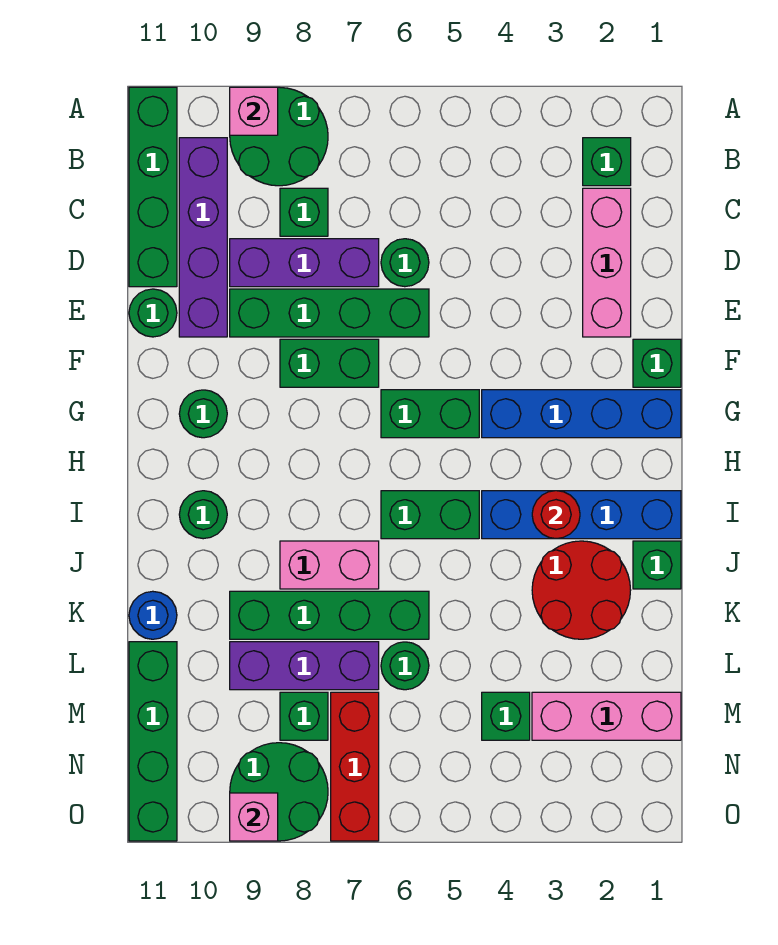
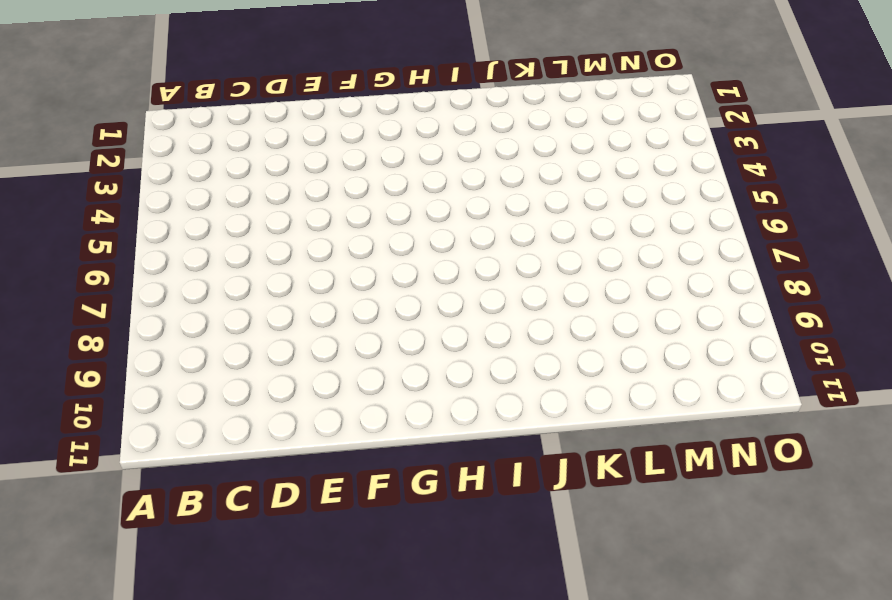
none -> green round brick A8:B9 level 1
none -> green brick A11:D11 level 1
none -> green brick B2 level 1
none -> purple brick B10:E10 level 1

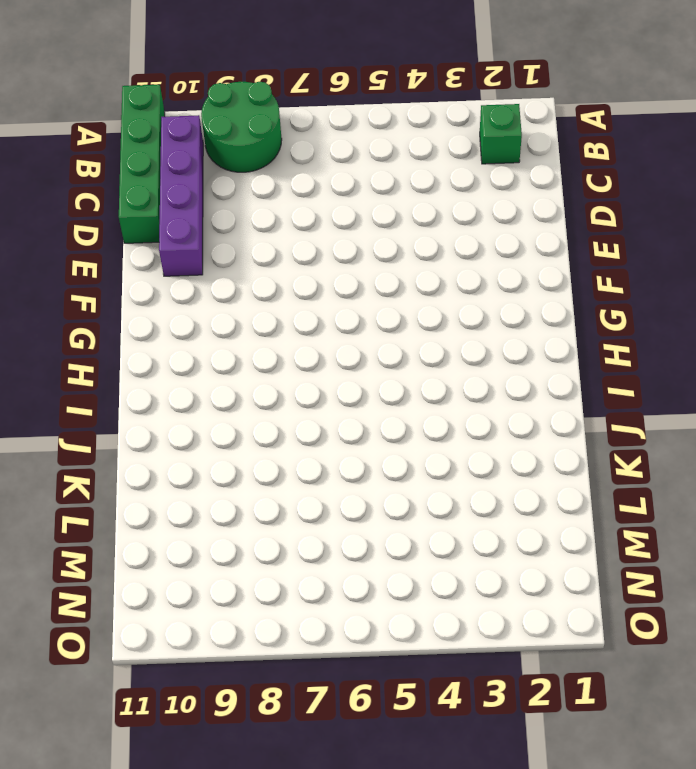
none -> pink brick C2:E2 level 1
none -> green brick C8 level 1
none -> green round brick D6 level 1
none -> purple brick D7:D9 level 1

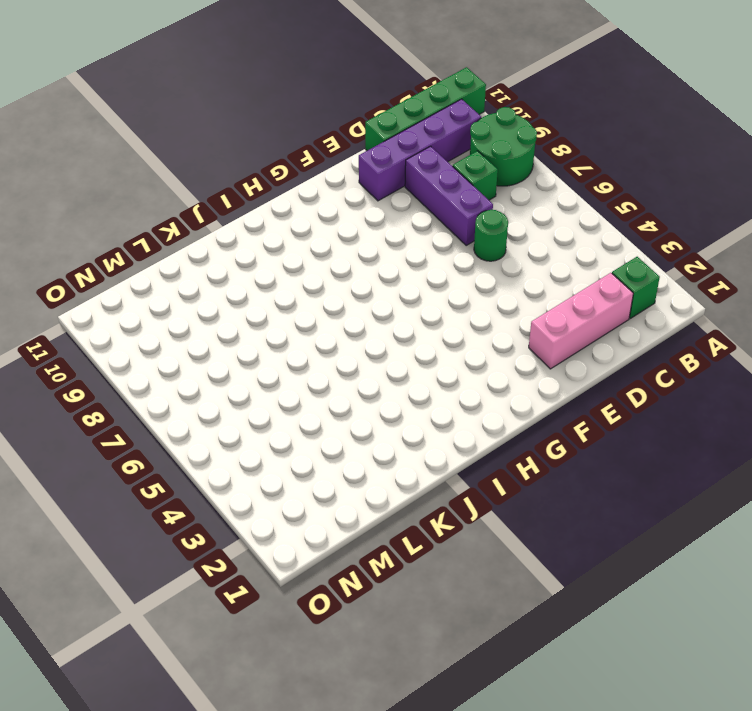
none -> green brick E6:E9 level 1
none -> green round brick E11 level 1
none -> green brick F1 level 1
none -> green brick F7:F8 level 1

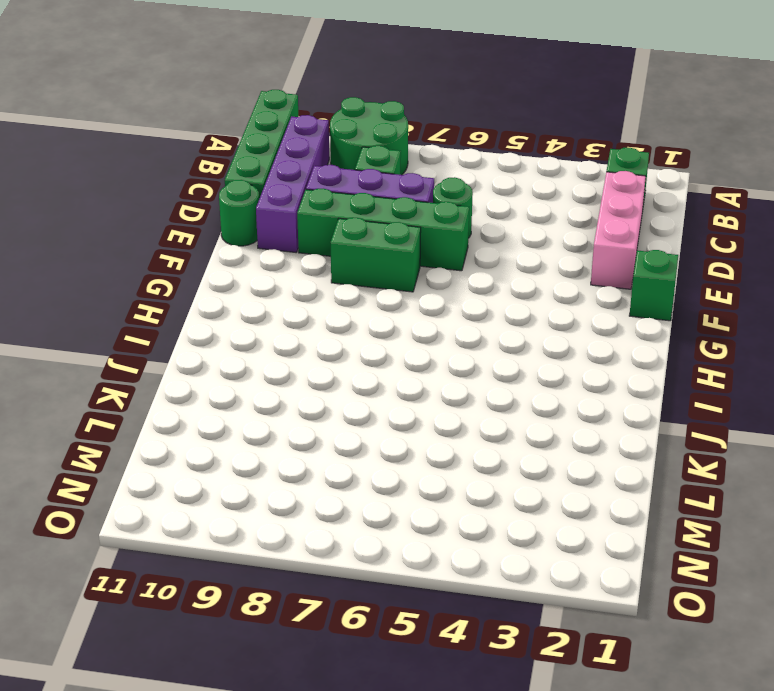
none -> blue brick G1:G4 level 1
none -> green brick G5:G6 level 1
none -> green round brick G10 level 1
none -> blue brick I1:I4 level 1

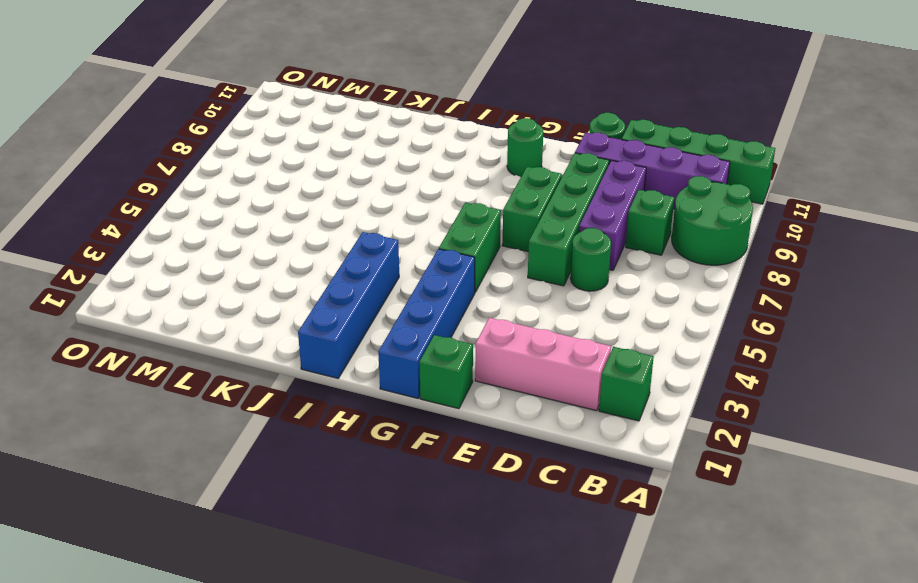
none -> green brick I5:I6 level 1
none -> green round brick I10 level 1
none -> green brick J1 level 1
none -> red round brick J2:K3 level 1

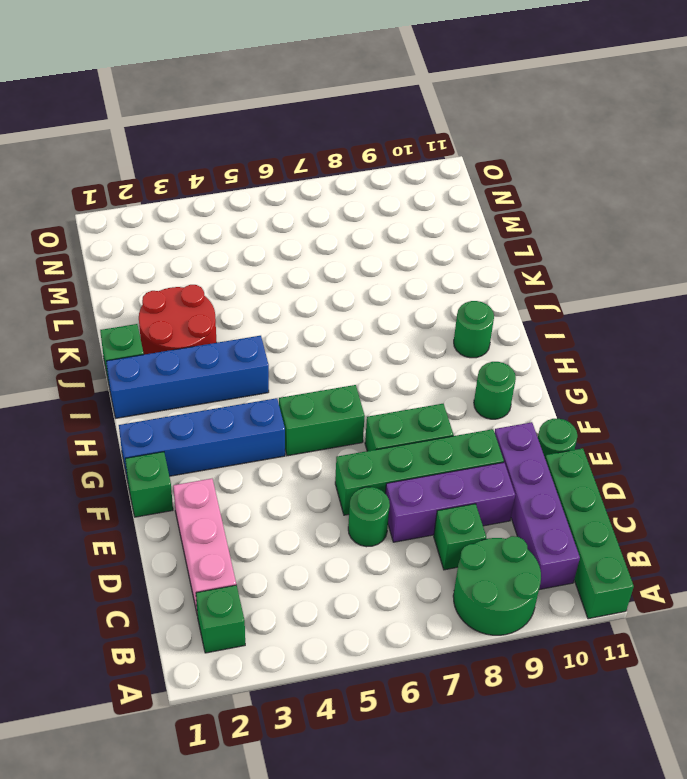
none -> green brick I5:I6 level 1
none -> pink brick J7:J8 level 1
none -> green brick K6:K9 level 1
none -> blue round brick K11 level 1

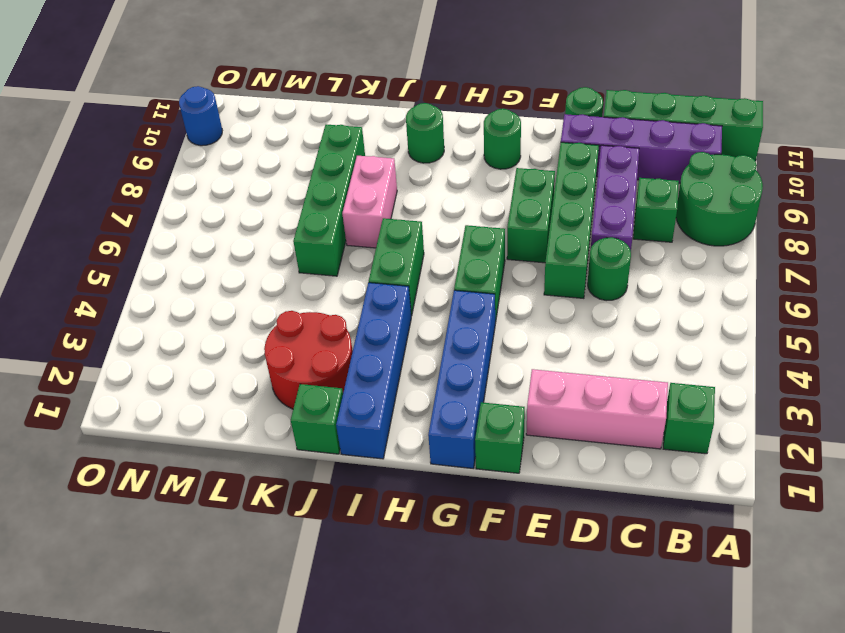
blue round brick O10 level 1 -> blue round brick K11 level 1
none -> green round brick L6 level 1
none -> purple brick L7:L9 level 1
none -> green brick L11:O11 level 1
none -> pink brick M1:M3 level 1

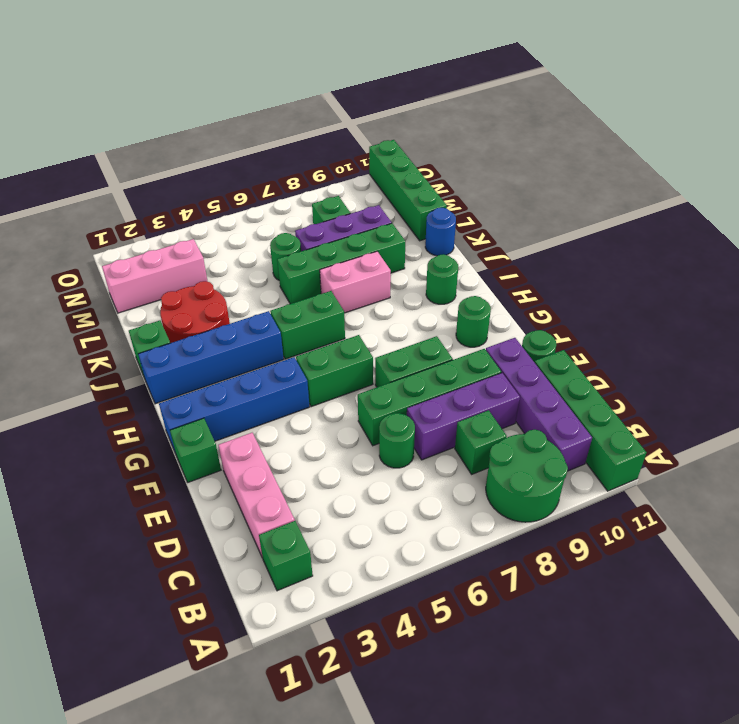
none -> green brick M4 level 1
none -> red brick M7:O7 level 1
none -> green round brick N8:O9 level 1
none -> pink brick A9 level 2

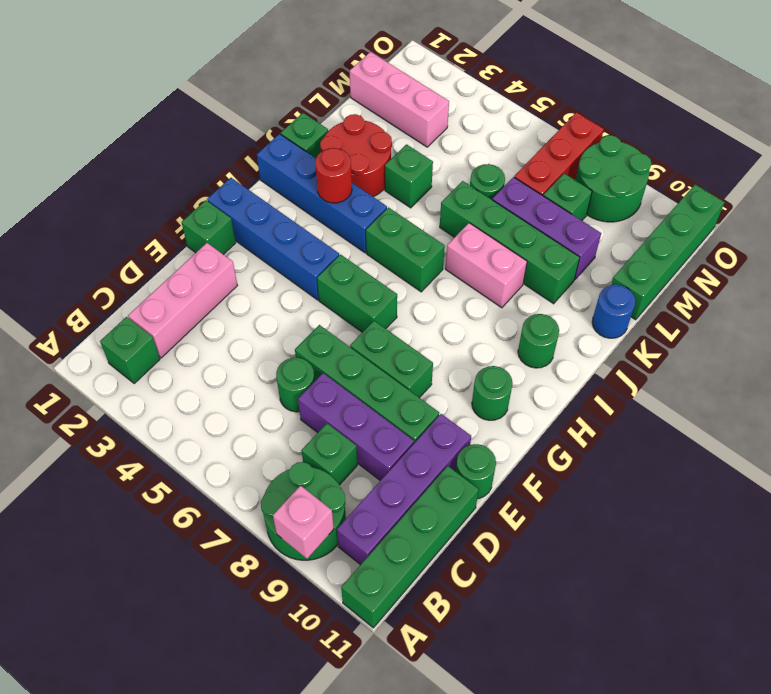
green brick K4 level 1 -> green brick M4 level 1
none -> pink brick O9 level 2

